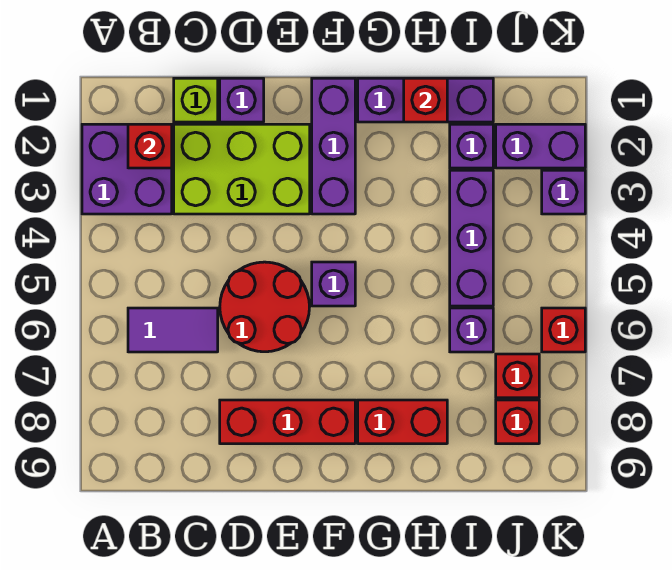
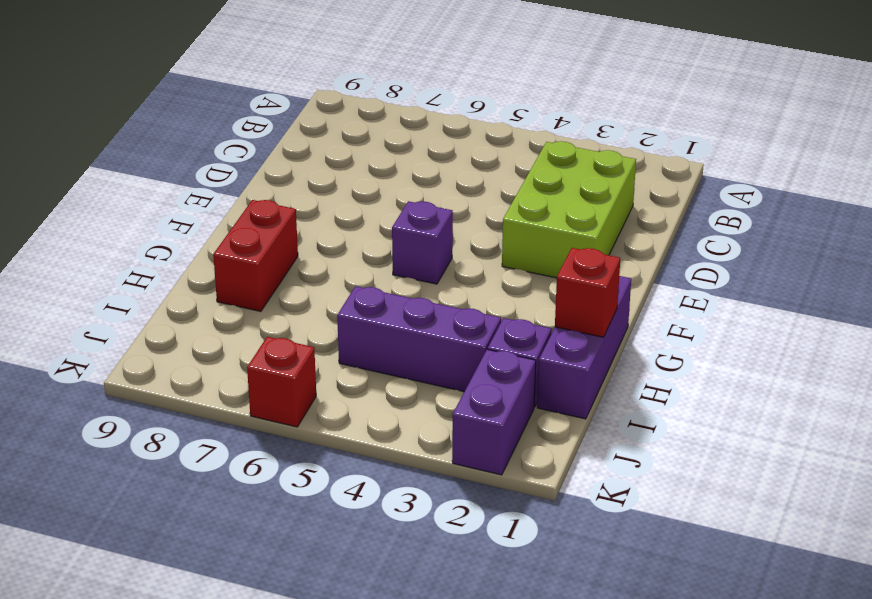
none -> purple brick A2:B3 level 1
none -> purple tile B6:C6 level 1
none -> lime brick C1 level 1

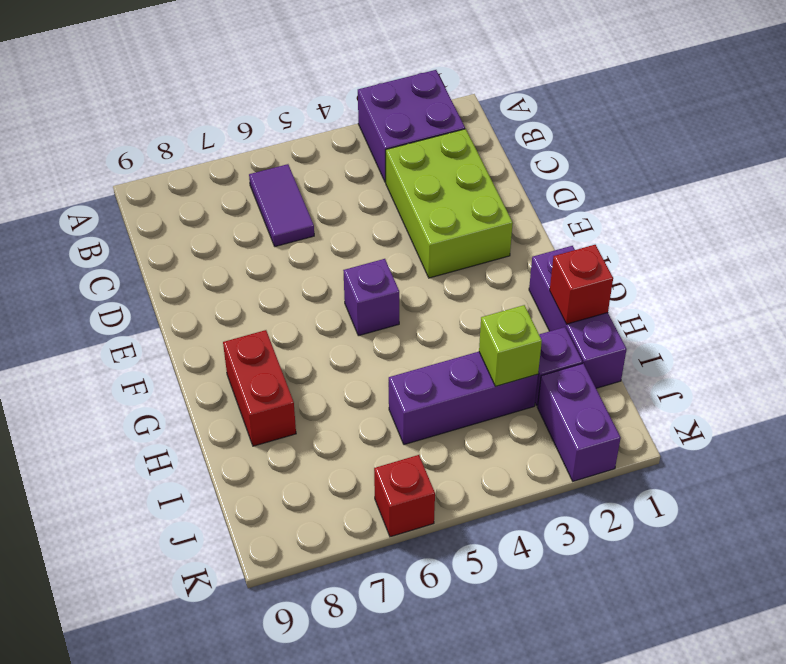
lime brick I3 level 2 -> lime brick C1 level 1
none -> purple brick D1 level 1
none -> red round brick D5:E6 level 1
none -> red brick D8:F8 level 1

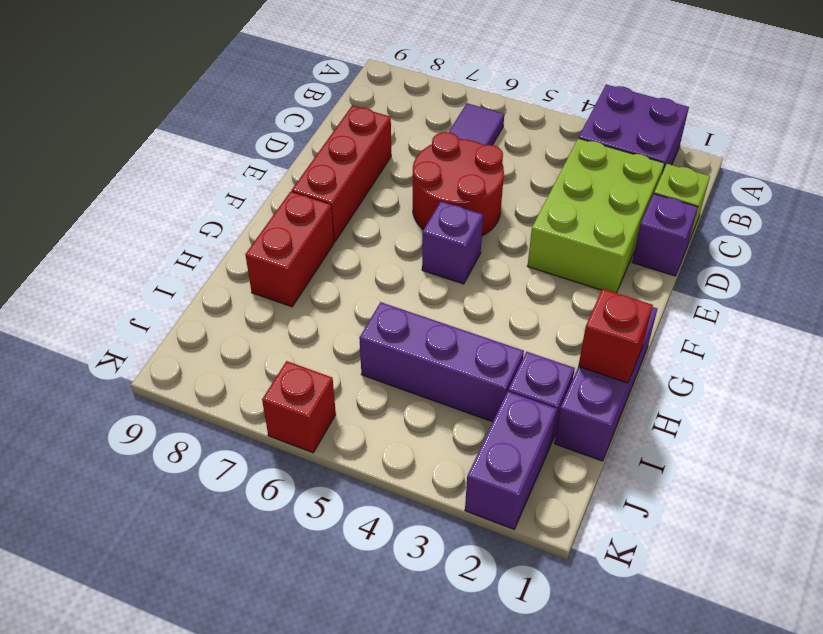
none -> purple brick F1:F3 level 1
none -> purple brick I6 level 1
none -> red brick J7 level 1

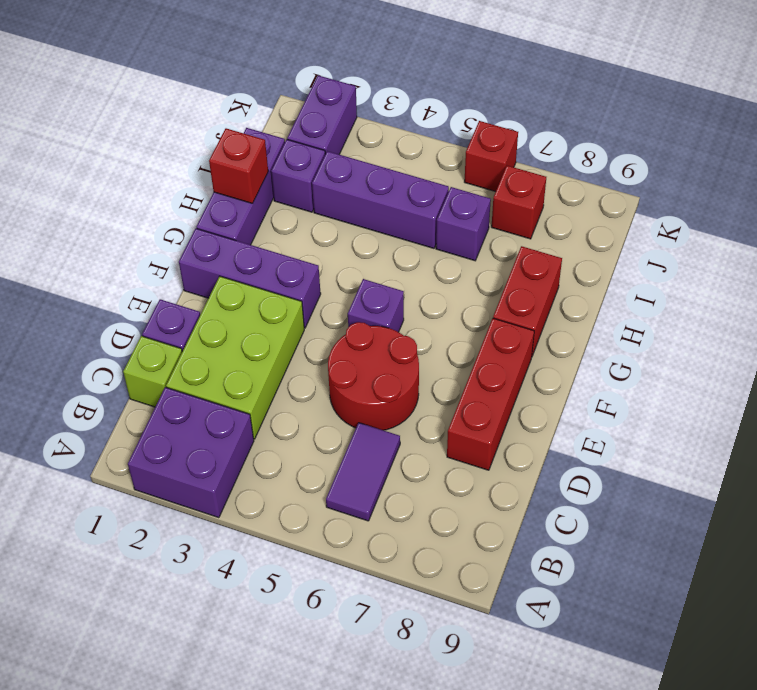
none -> red brick J8 level 1
none -> purple brick K3 level 1
none -> red brick B2 level 2

